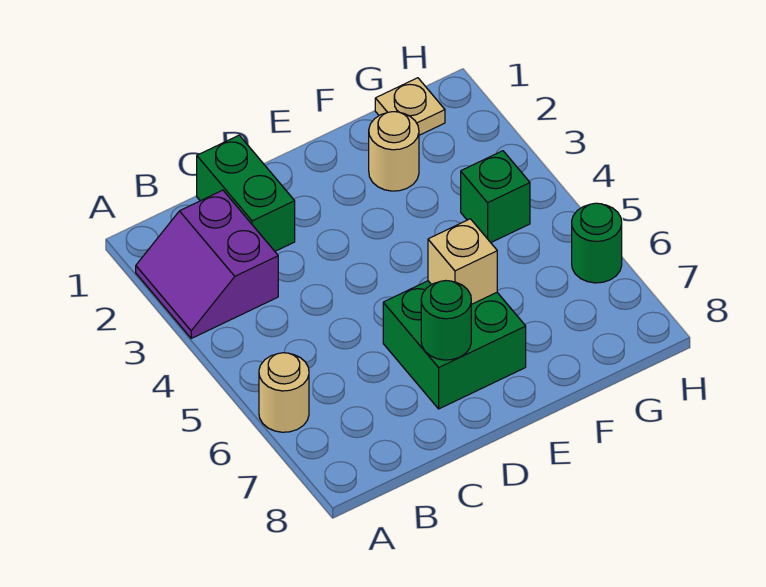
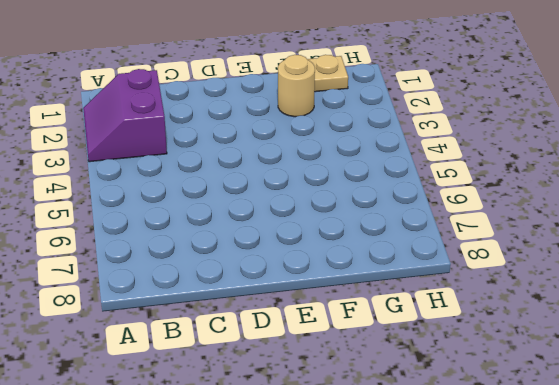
none -> tan round brick A6 level 1
none -> green brick C1:C2 level 1

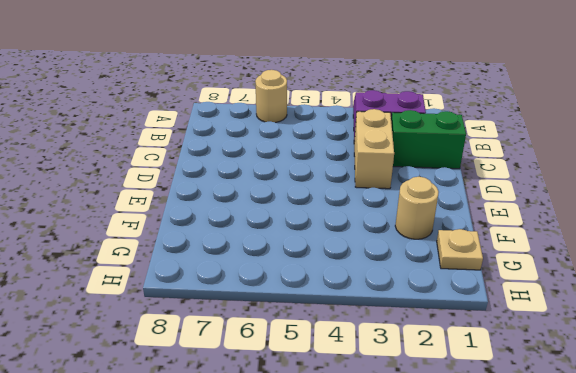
tan brick C3:D3 level 1 -> none
none -> green brick D6:E7 level 1
none -> green brick G4 level 1

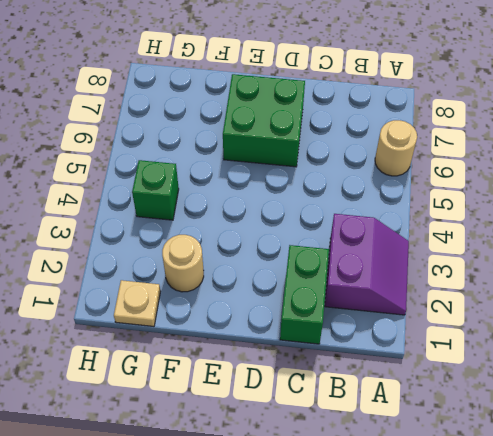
none -> green round brick H6 level 1
none -> green round brick D7 level 2

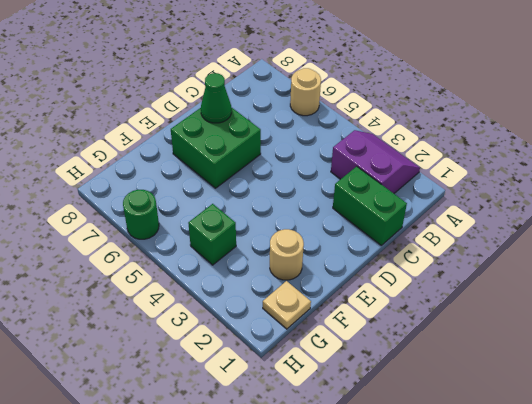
green cone D7 level 2 -> green round brick D7 level 2
none -> tan brick E6 level 2

